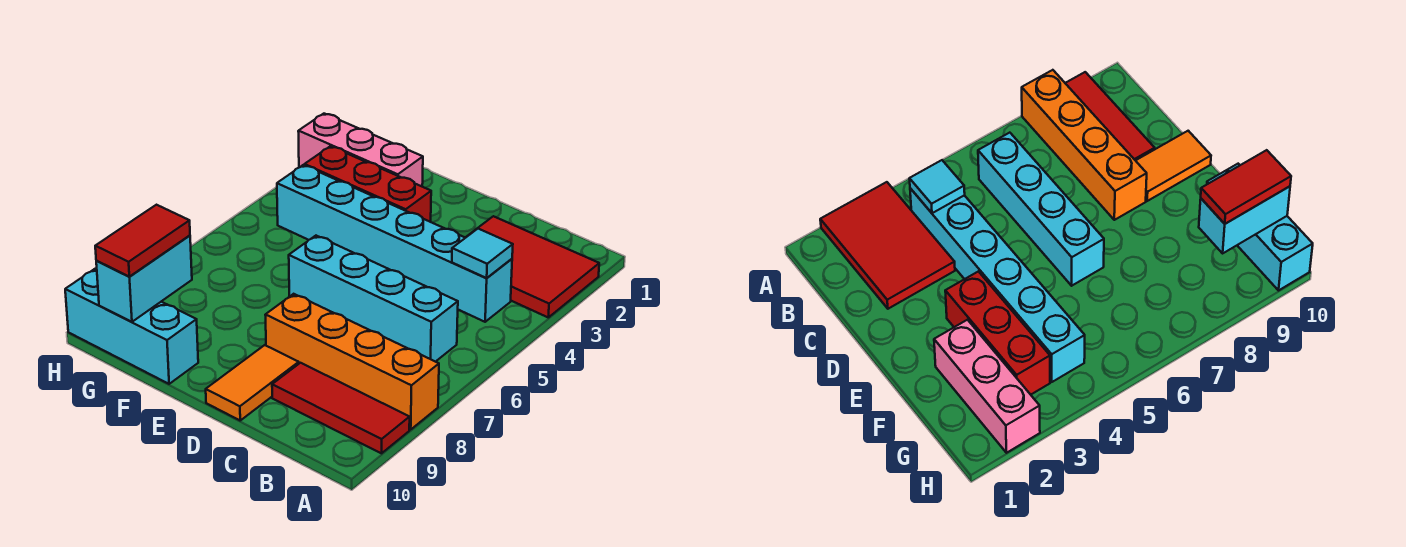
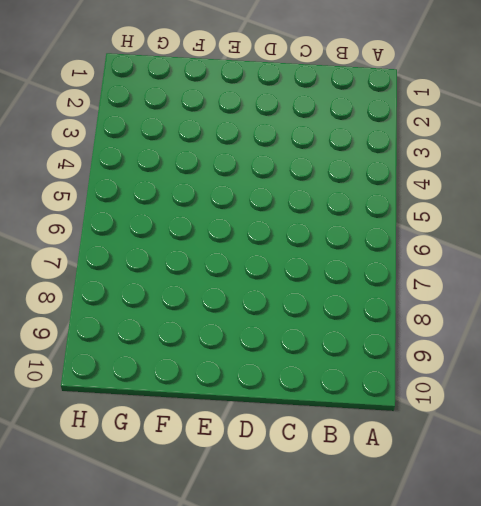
none -> red tile A2:C3 level 1
none -> orange brick A8:D8 level 1
none -> red tile A9:C9 level 1

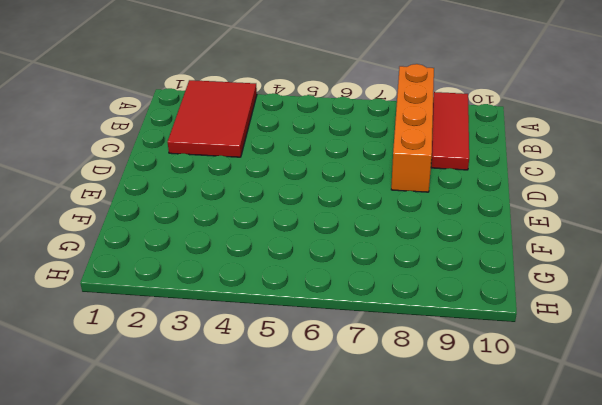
none -> cyan brick B4:G4 level 1
none -> cyan brick B6:E6 level 1
none -> orange tile D9:D10 level 1

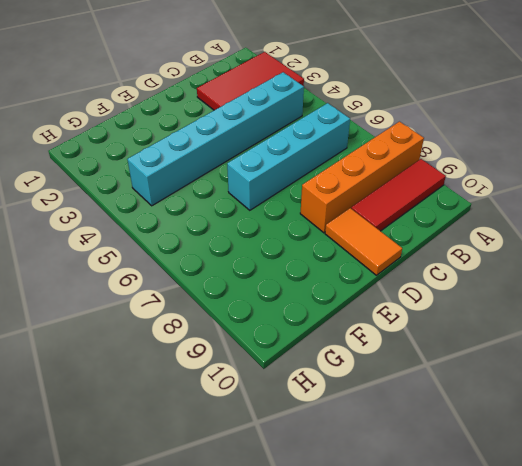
none -> red brick E3:G3 level 1
none -> pink brick F2:H2 level 1
none -> cyan brick F10:H10 level 1

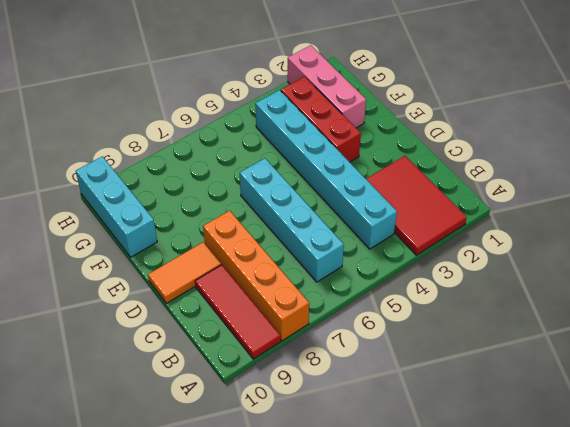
none -> cyan tile B4 level 2
none -> cyan brick G9:G10 level 2
none -> red tile G9:G10 level 3

